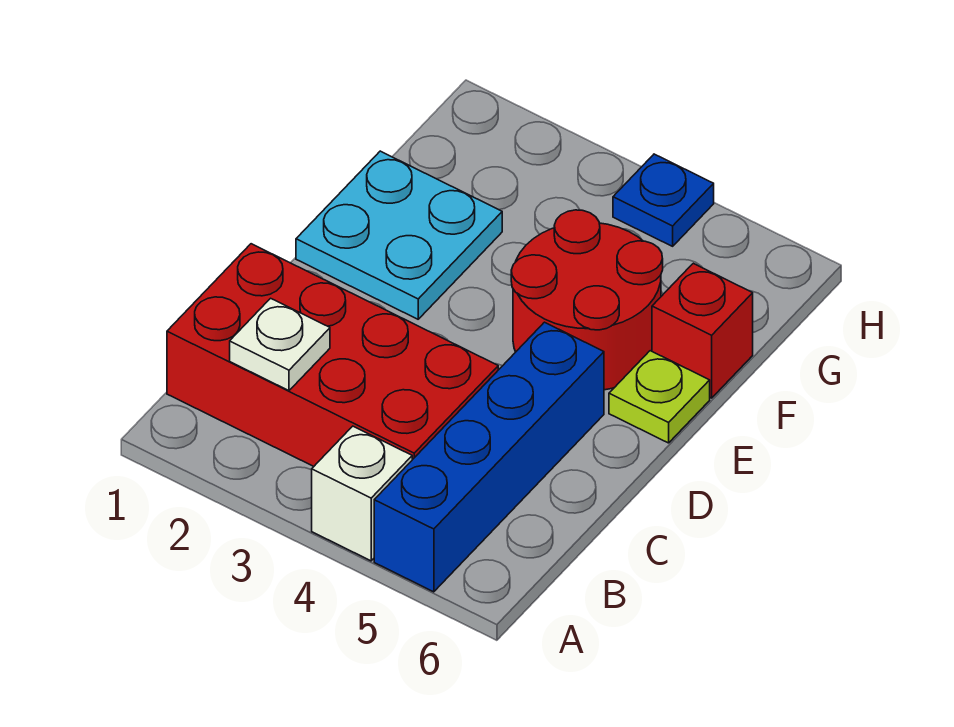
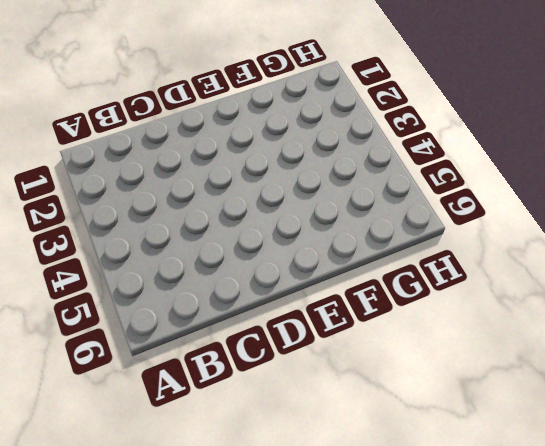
none -> white brick A4 level 1
none -> blue brick A5:D5 level 1

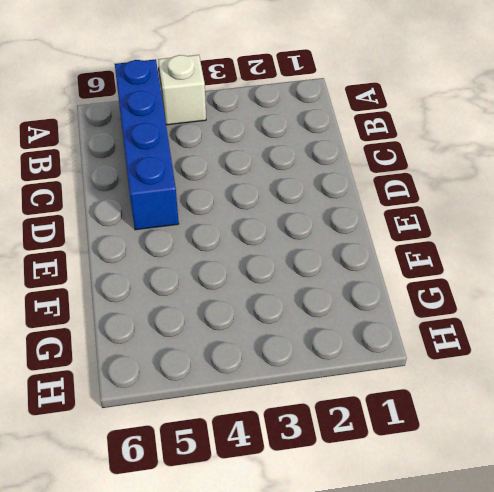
none -> red brick B1:C4 level 1
none -> cyan plate E1:F2 level 1

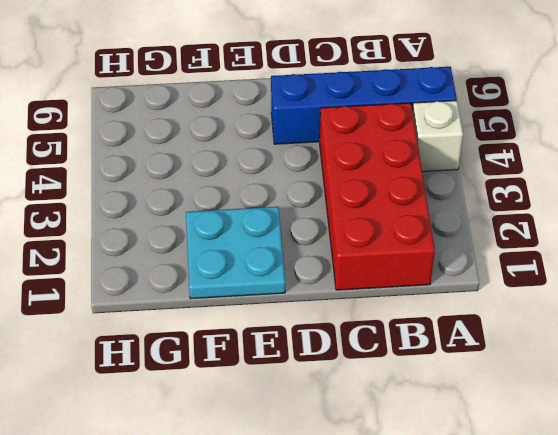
none -> red round brick E4:F5 level 1
none -> lime plate E6 level 1

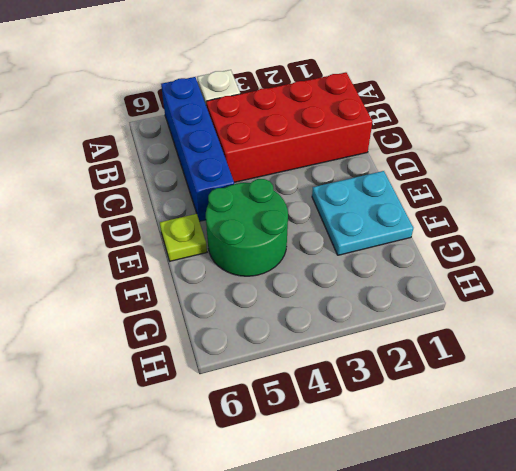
green round brick E4:F5 level 1 -> red round brick E4:F5 level 1
none -> red brick F6 level 1
none -> blue plate H4 level 1

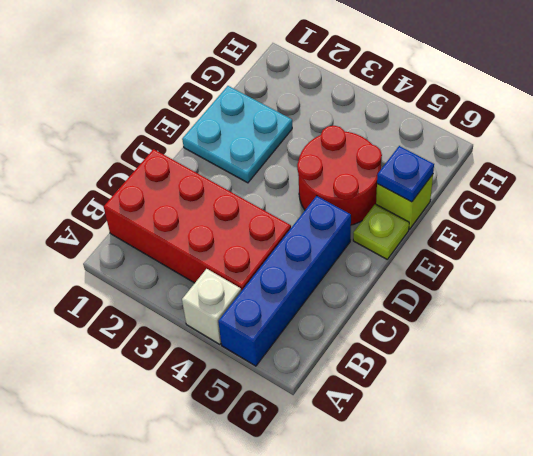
lime brick F6 level 1 -> red brick F6 level 1
blue plate F6 level 2 -> blue plate H4 level 1
none -> white plate B2 level 2

